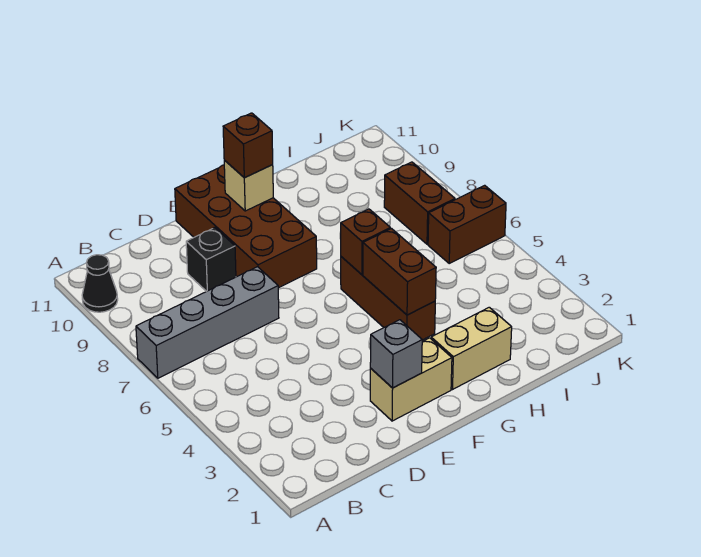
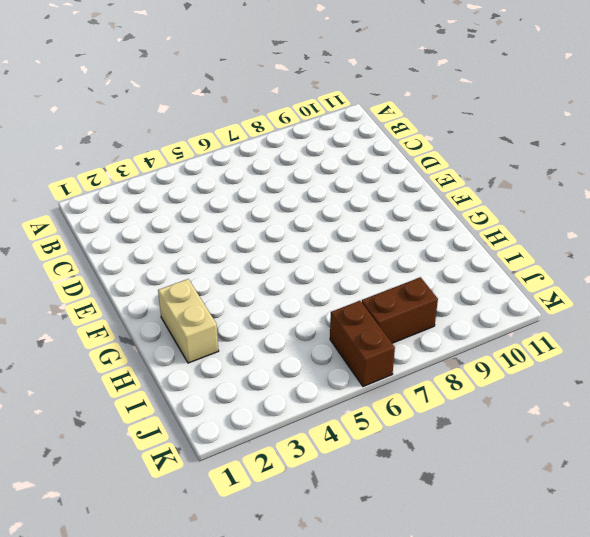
none -> grey brick A7:D7 level 1
none -> black cone A10 level 1
none -> black brick D9 level 1

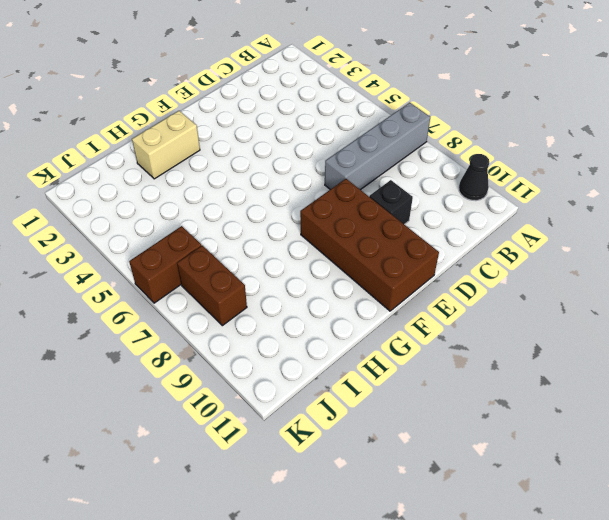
none -> tan brick E2:F2 level 1
none -> brown brick G4:G6 level 1
none -> grey brick E2 level 2

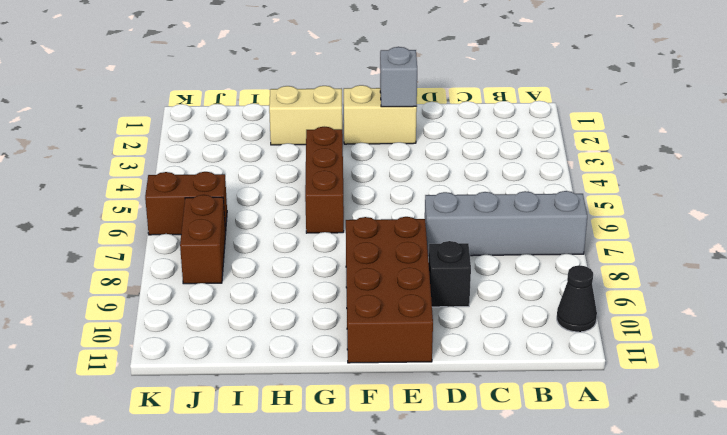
none -> tan brick F10 level 2
none -> brown brick G4:G5 level 2
none -> brown brick G6 level 2

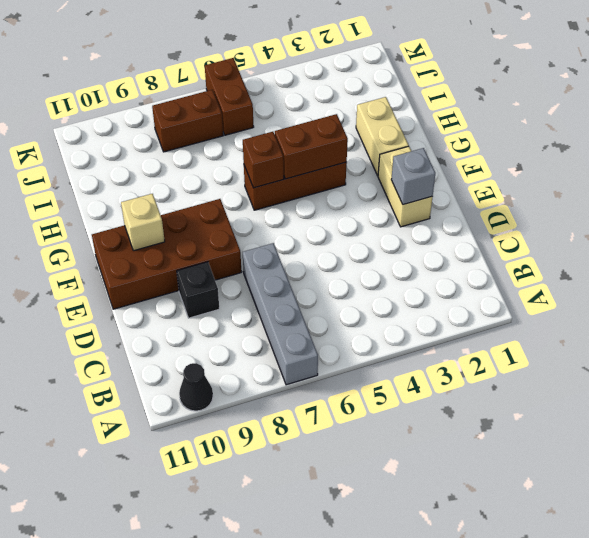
none -> brown brick F10 level 3

